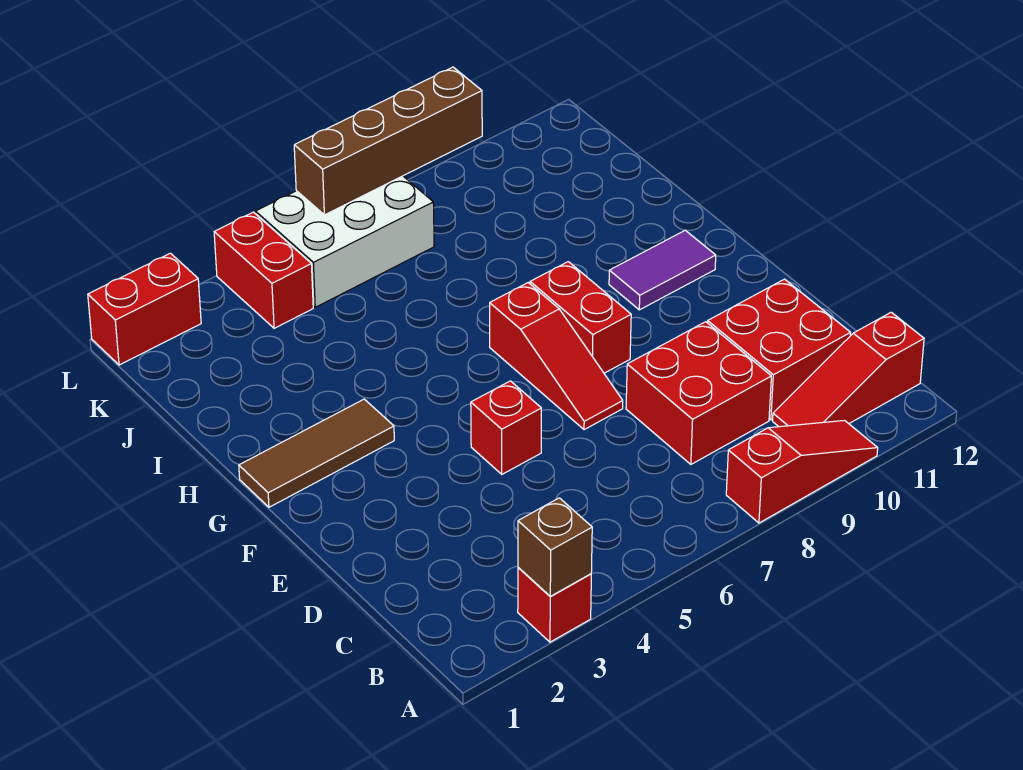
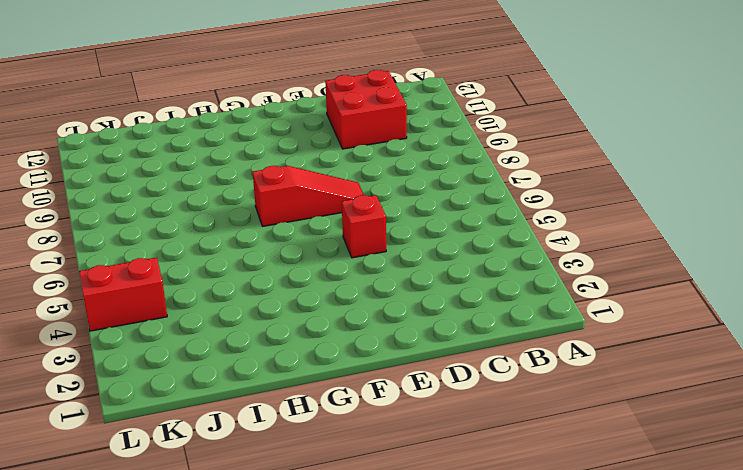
none -> red brick A3 level 1
none -> red slope A8:A10 level 1 top 8
none -> red slope B10:B12 level 1 top 12

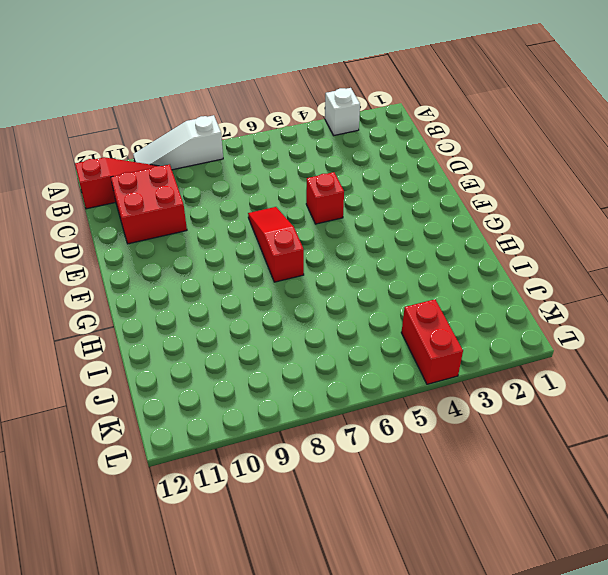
white brick A3 level 1 -> red brick A3 level 1
white slope A8:A10 level 1 top 8 -> red slope A8:A10 level 1 top 8
none -> red brick C8:D9 level 1
none -> red brick F8:G8 level 1
none -> brown tile G1:G3 level 1

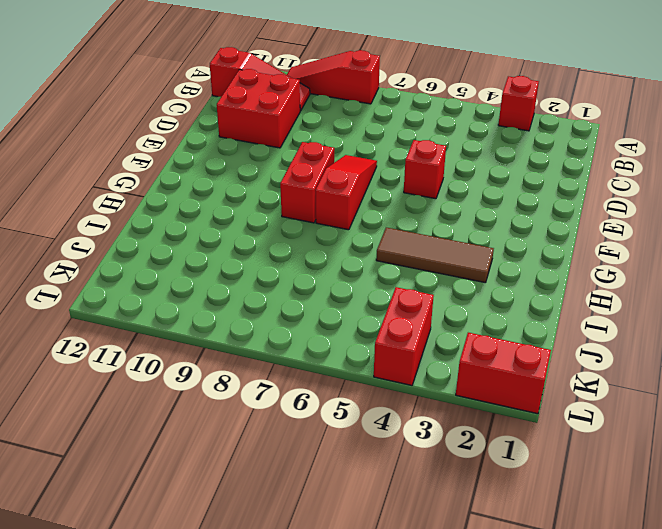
brown tile H3:H5 level 1 -> brown tile G1:G3 level 1
none -> red brick C8:D9 level 1
none -> purple tile G10:G11 level 1
none -> white brick K5:L7 level 1

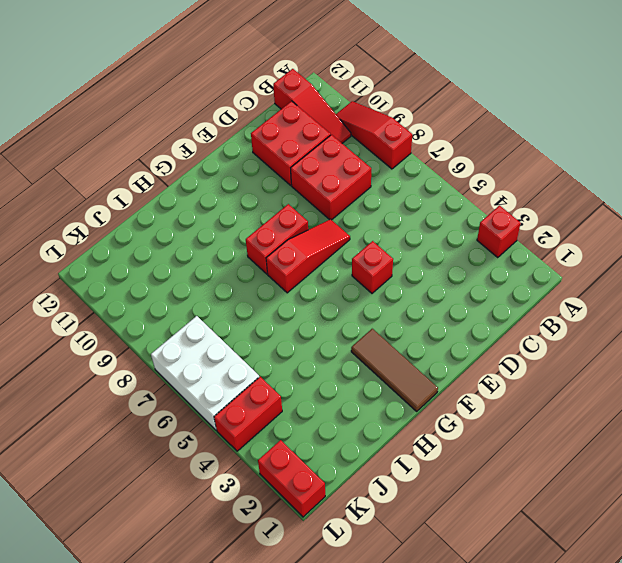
none -> purple tile G10:G11 level 1
none -> brown brick A3 level 2
none -> brown brick L6:L9 level 2

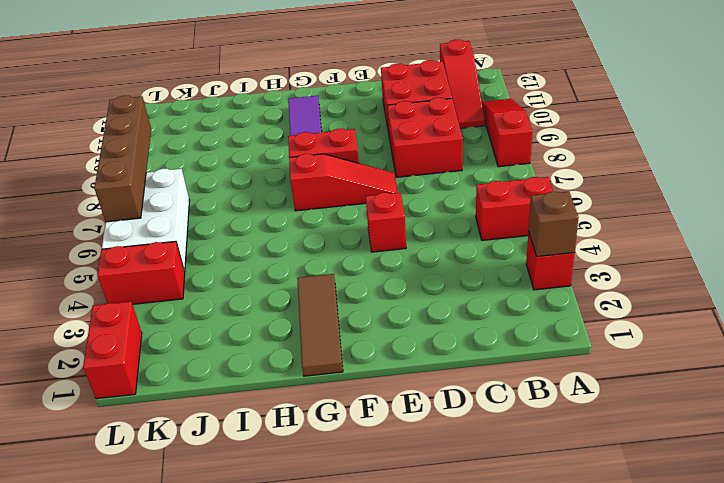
red brick A5:B5 level 1 -> none

